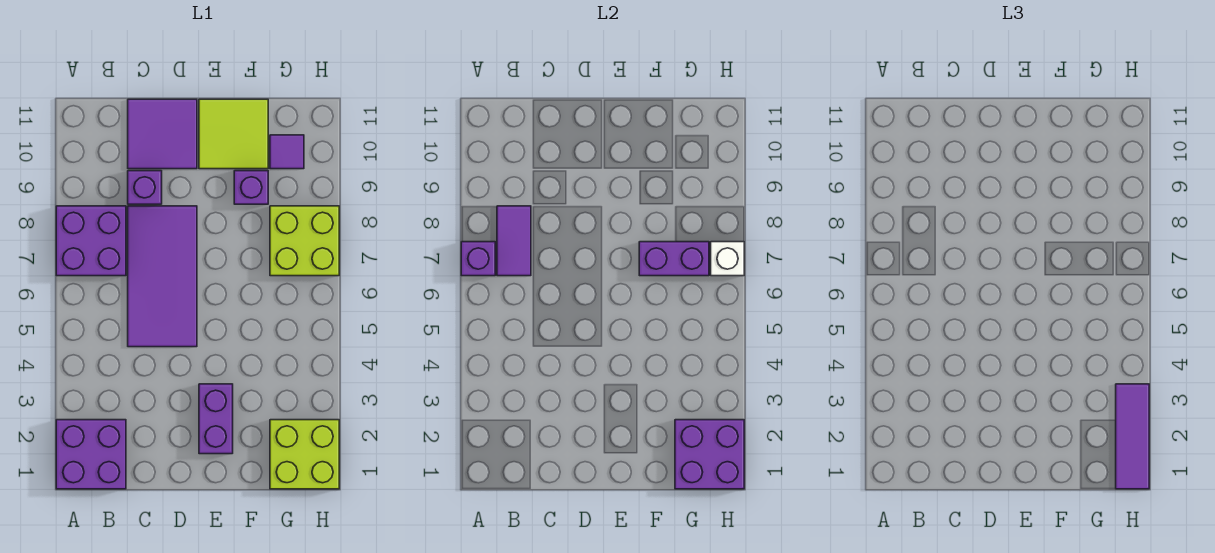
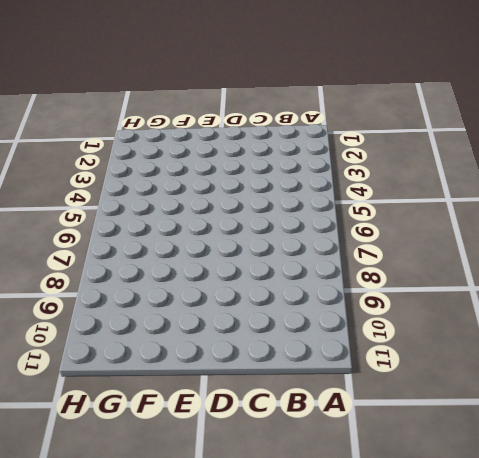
none -> purple brick A1:B2 level 1
none -> purple brick A7:B8 level 1
none -> purple tile C5:D8 level 1

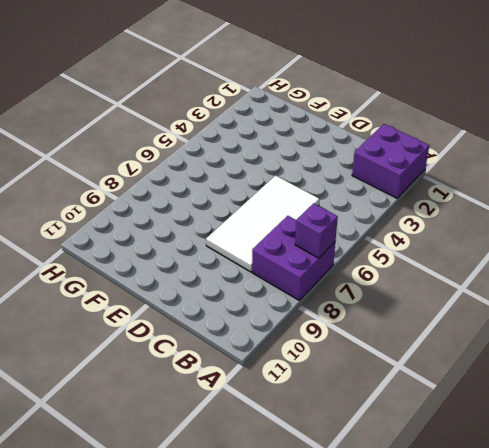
white tile C5:D8 level 1 -> purple tile C5:D8 level 1
none -> purple brick C9 level 1
none -> purple tile C10:D11 level 1
none -> purple brick E2:E3 level 1

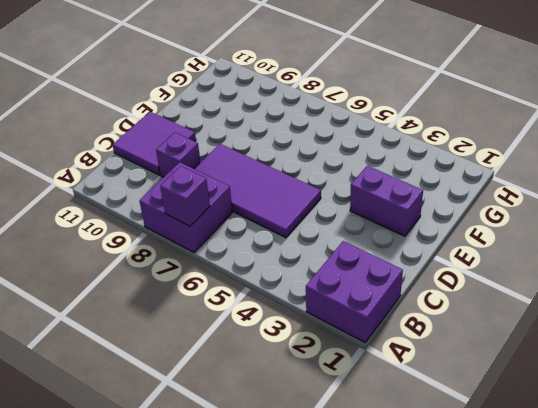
none -> lime tile E10:F11 level 1
none -> purple brick F9 level 1
none -> lime brick G1:H2 level 1

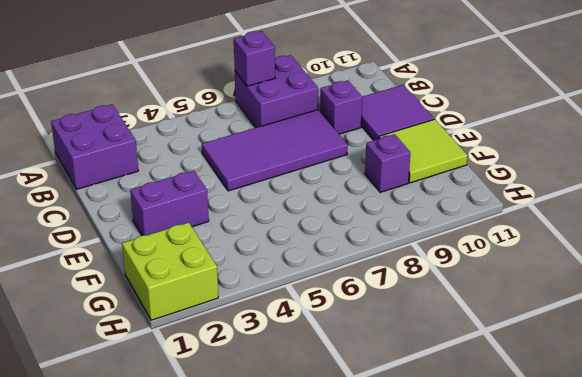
none -> lime brick G7:H8 level 1
none -> purple tile G10 level 1
none -> purple tile B7:B8 level 2

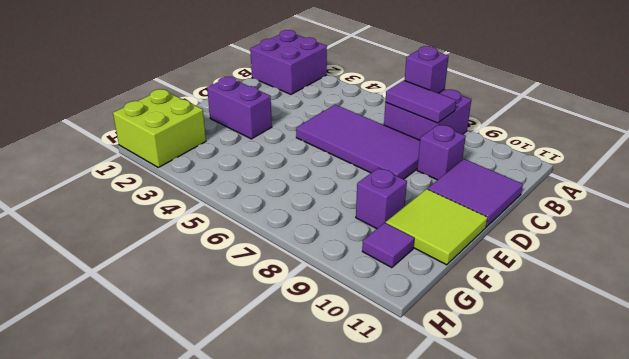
none -> lime brick G7:H8 level 1
none -> purple brick F7:G7 level 2
none -> purple brick G1:H2 level 2

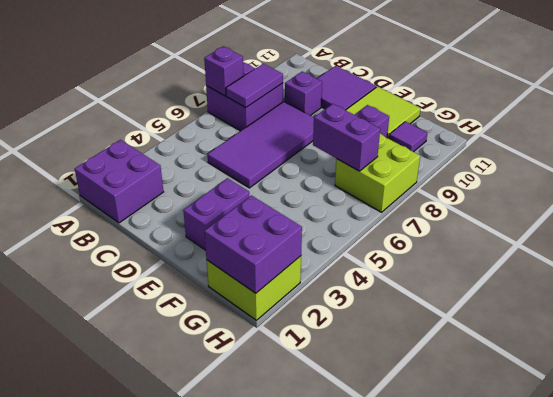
none -> white brick H7 level 2
none -> purple tile H1:H3 level 3

